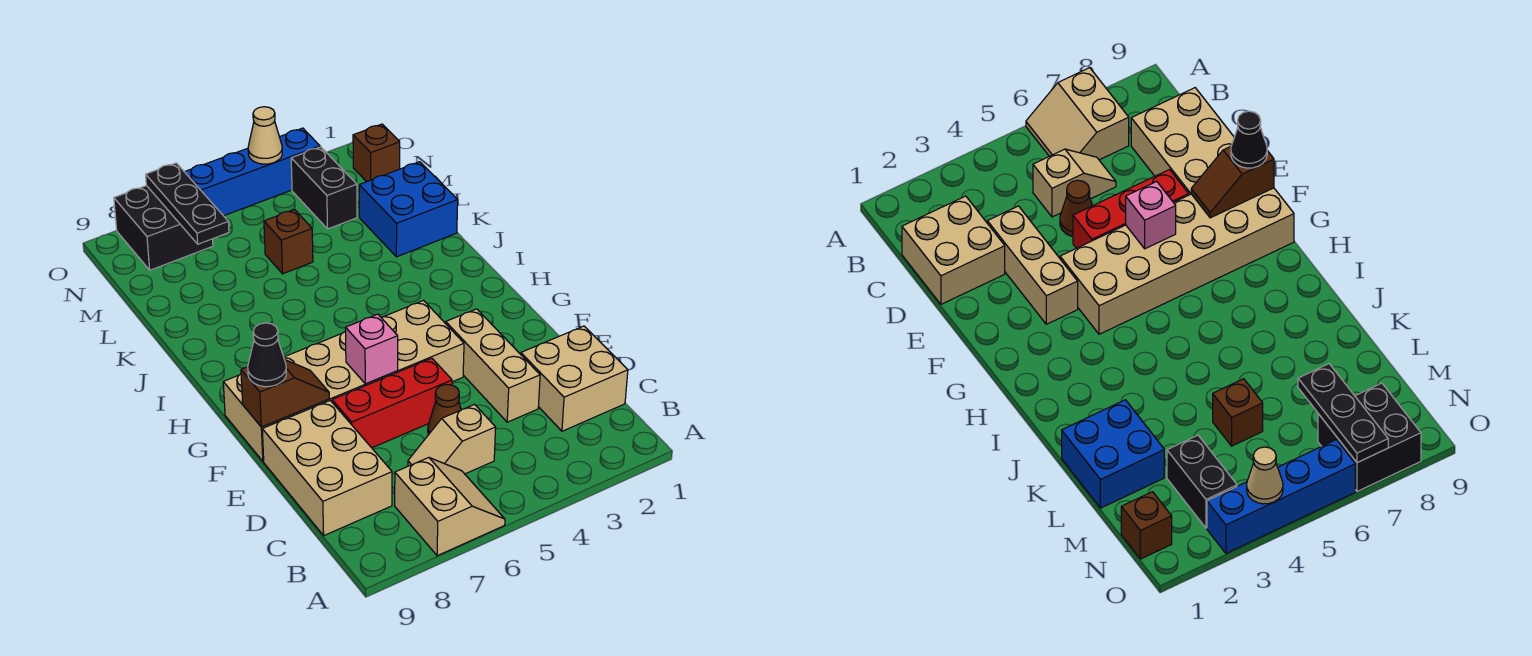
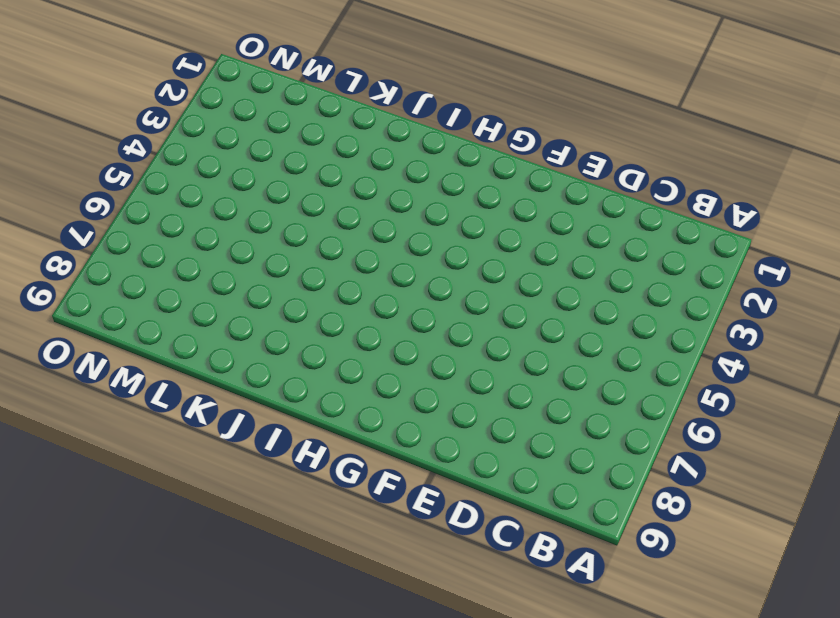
none -> tan slope A6:B7 level 1 top 7
none -> tan brick C1:D2 level 1
none -> tan slope C5:C6 level 1 top 5

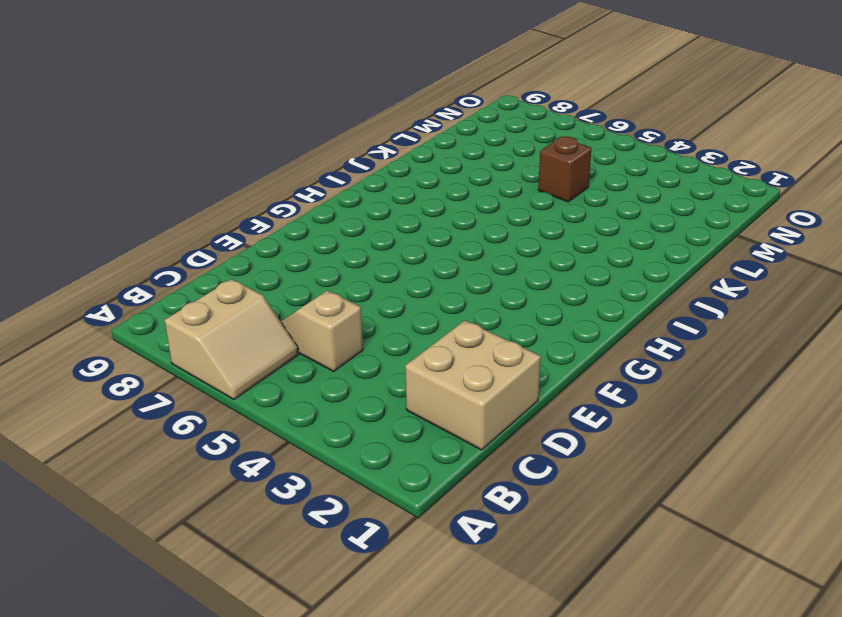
none -> tan brick C8:E9 level 1
none -> tan brick D3:F3 level 1
none -> brown cone D5 level 1

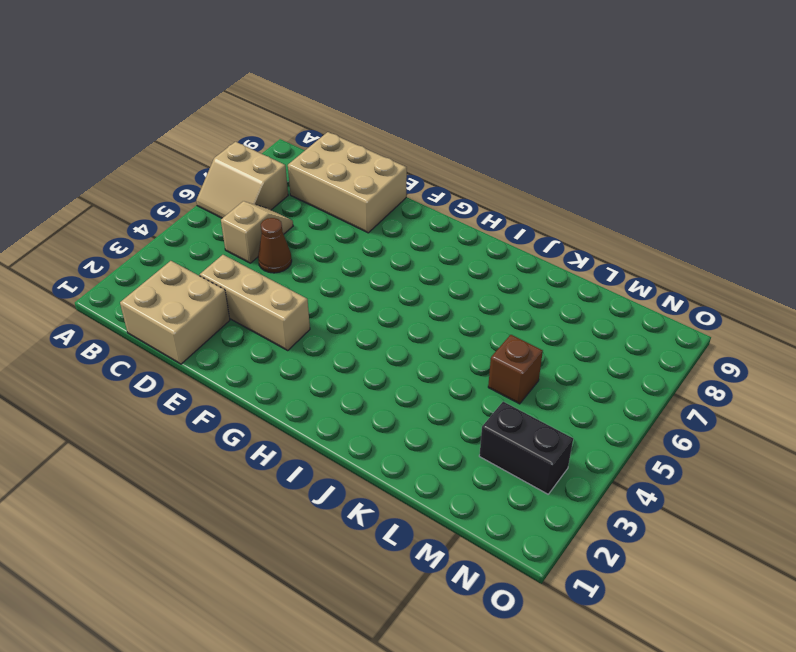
none -> red brick E5:E7 level 1
none -> tan brick F4:G9 level 1
none -> blue brick K1:L2 level 1

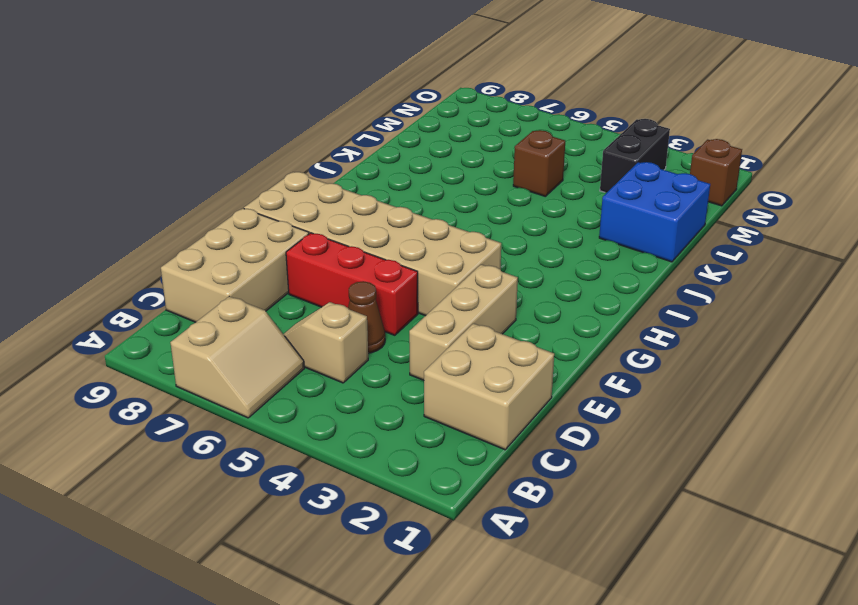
none -> black brick N7:O8 level 1
none -> blue brick O3:O6 level 1
none -> pink brick F6 level 2

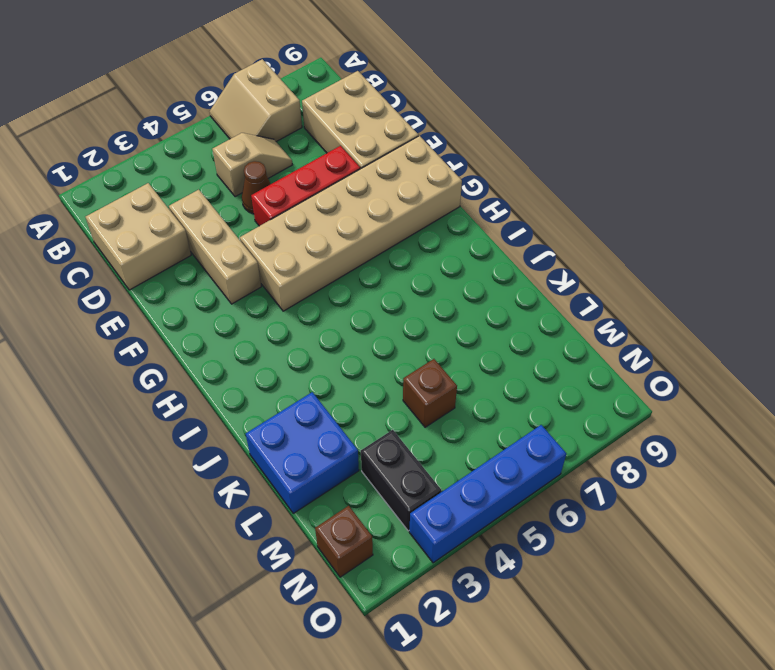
none -> black brick N7:O8 level 1
none -> pink brick F6 level 2
none -> brown slope F8:F9 level 2 top 9

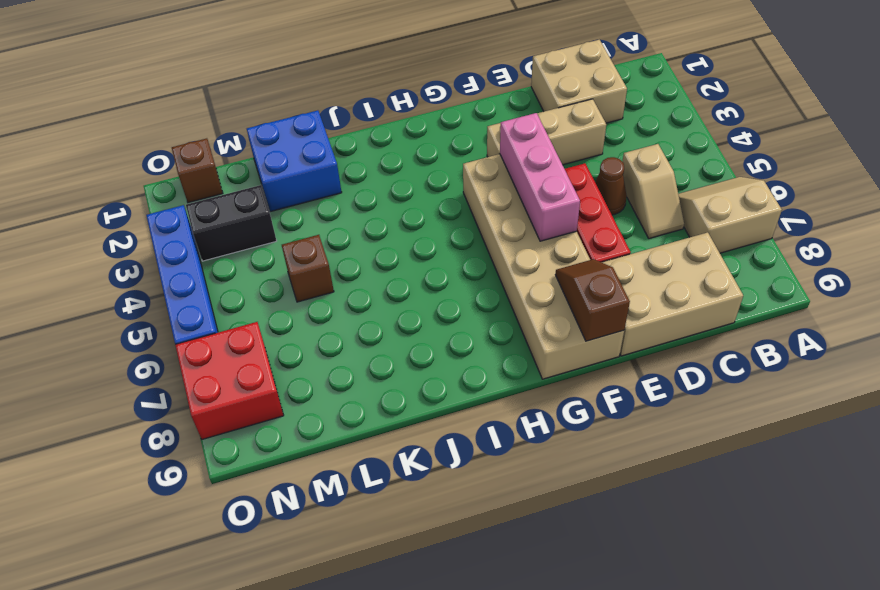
pink brick F4:F6 level 2 -> pink brick F6 level 2
red brick N7:O8 level 1 -> black brick N7:O8 level 1
none -> black plate M7:O7 level 2
none -> tan cone O4 level 2
none -> black cone F9 level 3

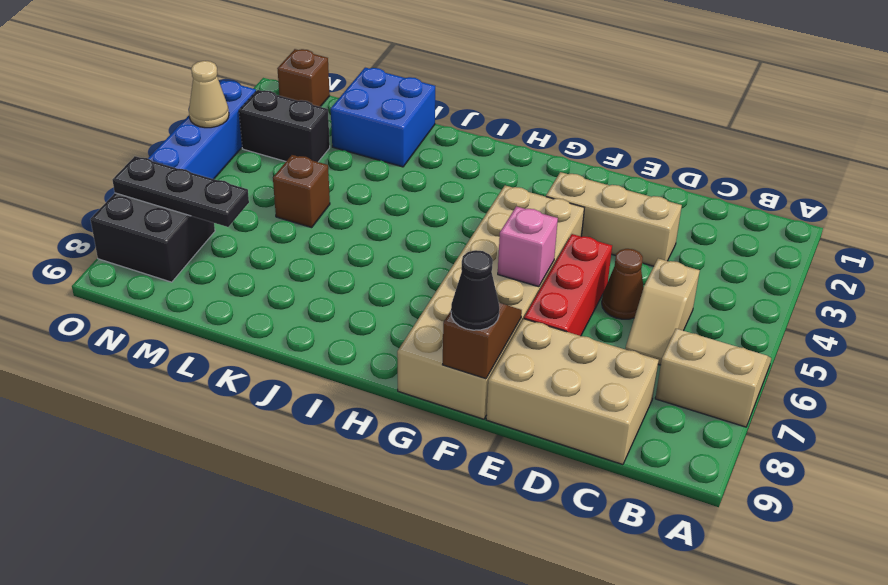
none -> tan brick C1:D2 level 1

